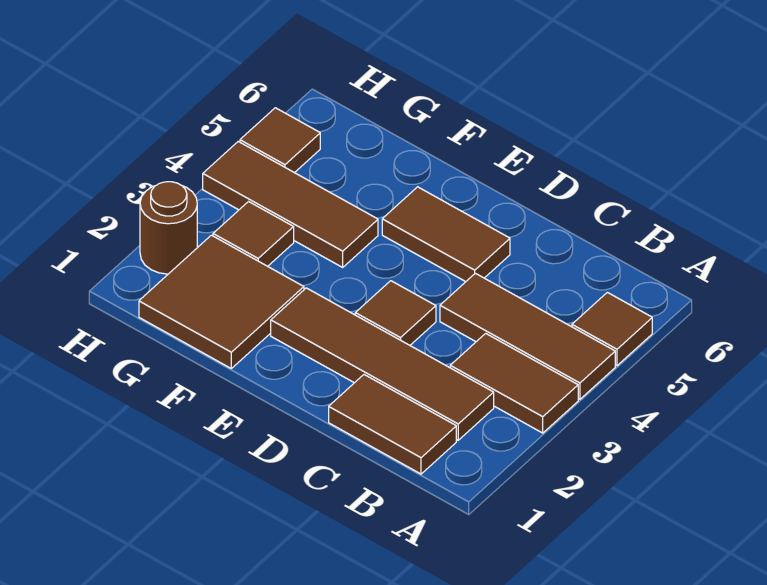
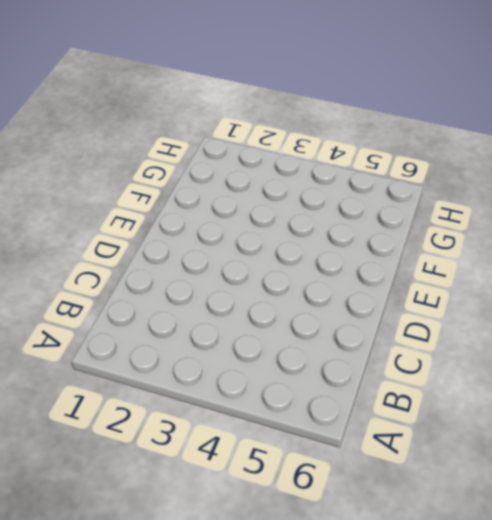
none -> brown tile A3:B3 level 1
none -> brown tile A4:C4 level 1
none -> brown tile A5 level 1

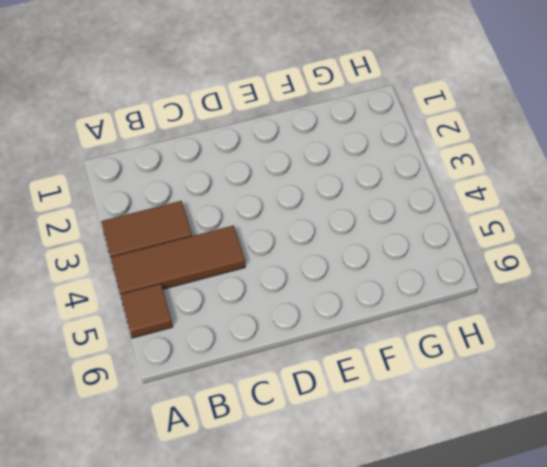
none -> brown tile B1:C1 level 1
none -> brown tile B2:E2 level 1
none -> brown tile D3 level 1

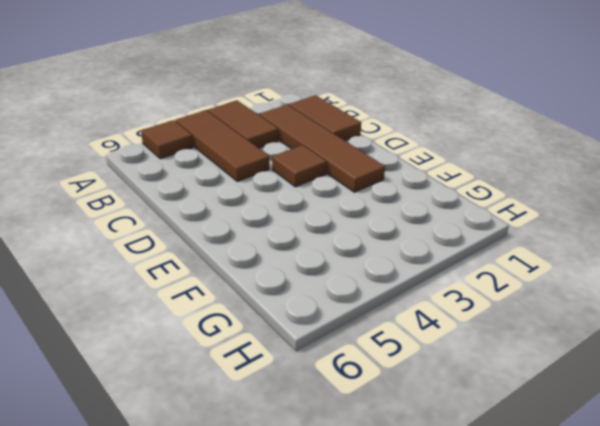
none -> brown tile D5:E5 level 1
none -> brown tile F1:G2 level 1
none -> brown tile F4:H4 level 1

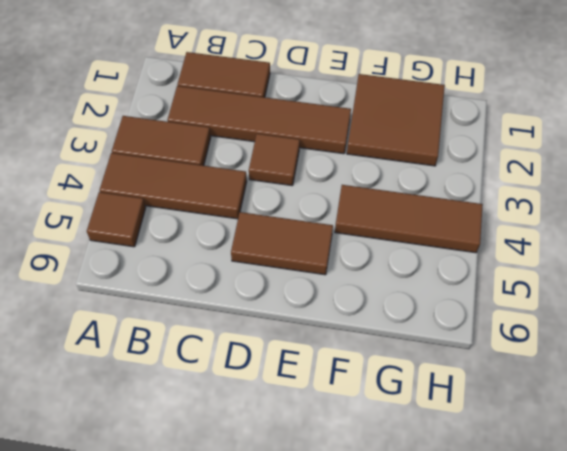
none -> brown tile G3 level 1
none -> brown round brick H2 level 1
none -> brown tile H5 level 1

